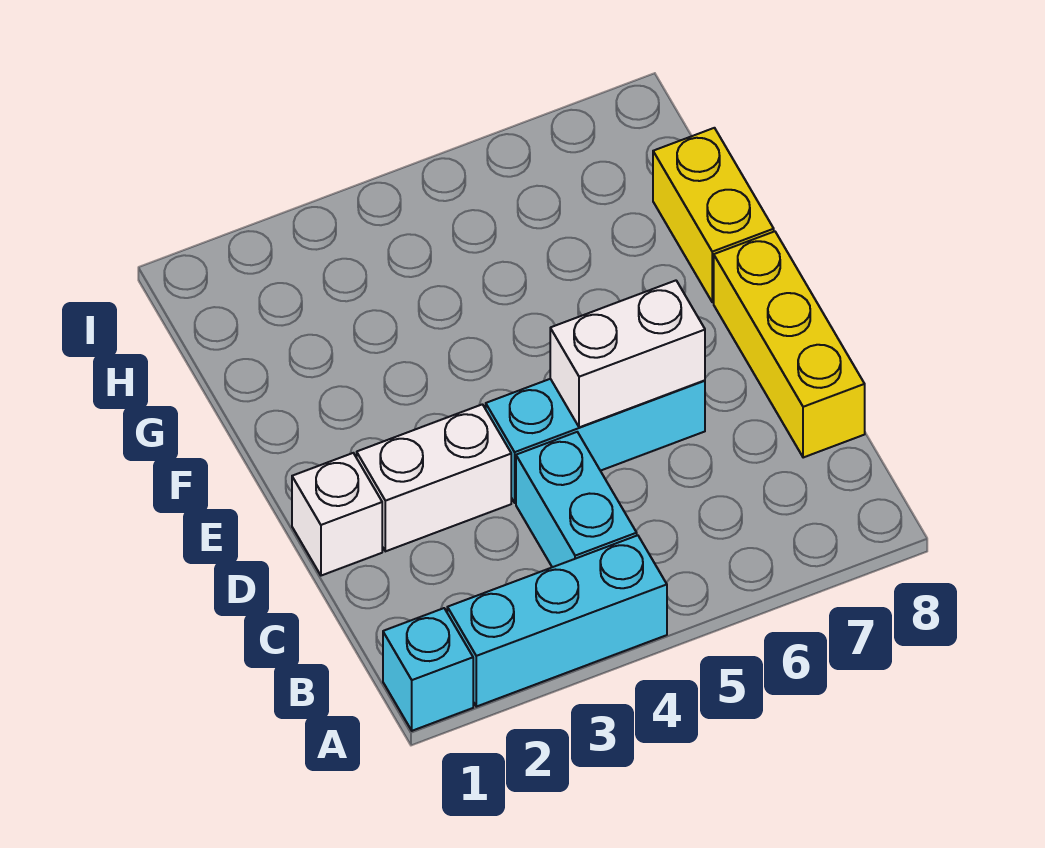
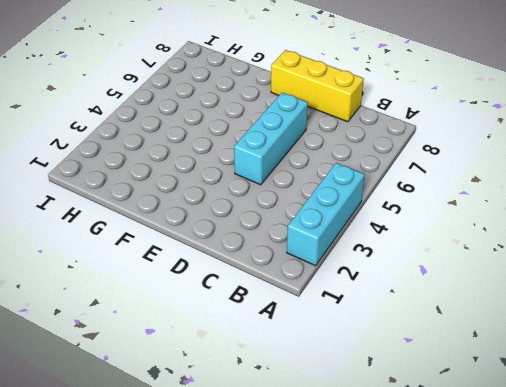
none -> cyan brick A1 level 1
none -> cyan brick B4:C4 level 1

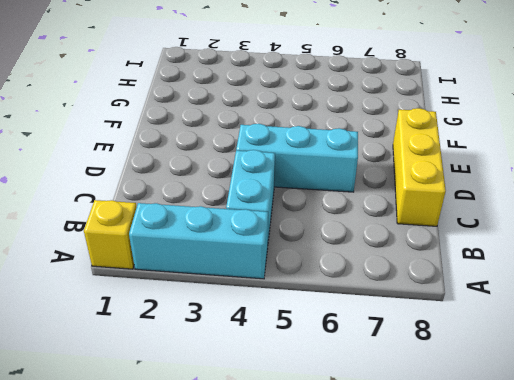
yellow brick A1 level 1 -> cyan brick A1 level 1
none -> white brick D1 level 1
none -> white brick D2:D3 level 1

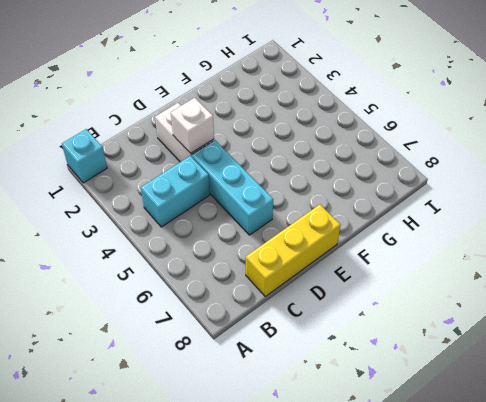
white brick D3 level 2 -> white brick D1 level 1
none -> cyan brick A2:A4 level 1
none -> yellow brick F8:G8 level 1

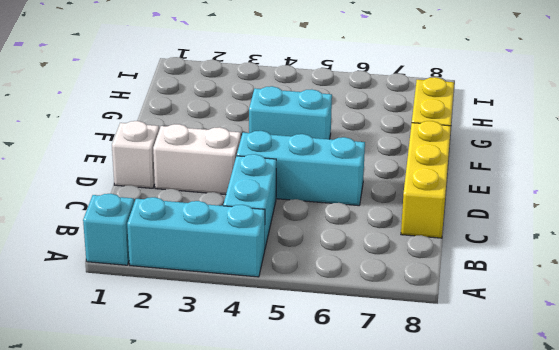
cyan brick F4:F5 level 1 -> none
none -> white brick D5:D6 level 2

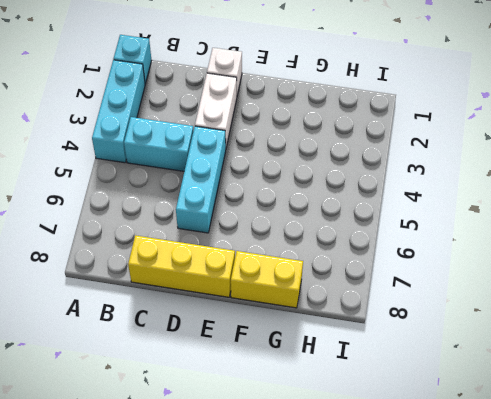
none -> white brick D5:D6 level 2

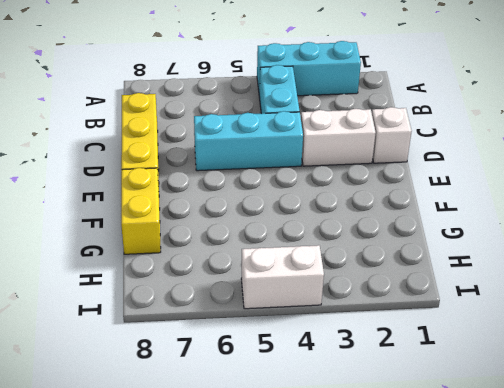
white brick I4:I5 level 1 -> white brick D5:D6 level 2
none -> cyan brick A1 level 1

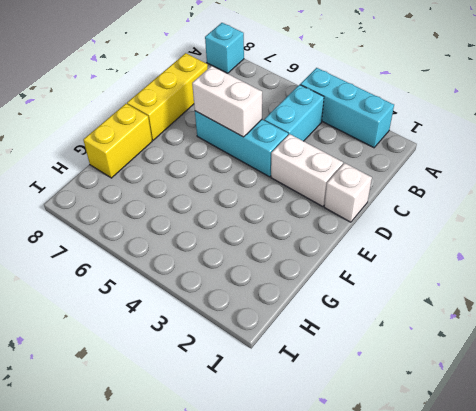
cyan brick A8 level 1 -> cyan brick A1 level 1

